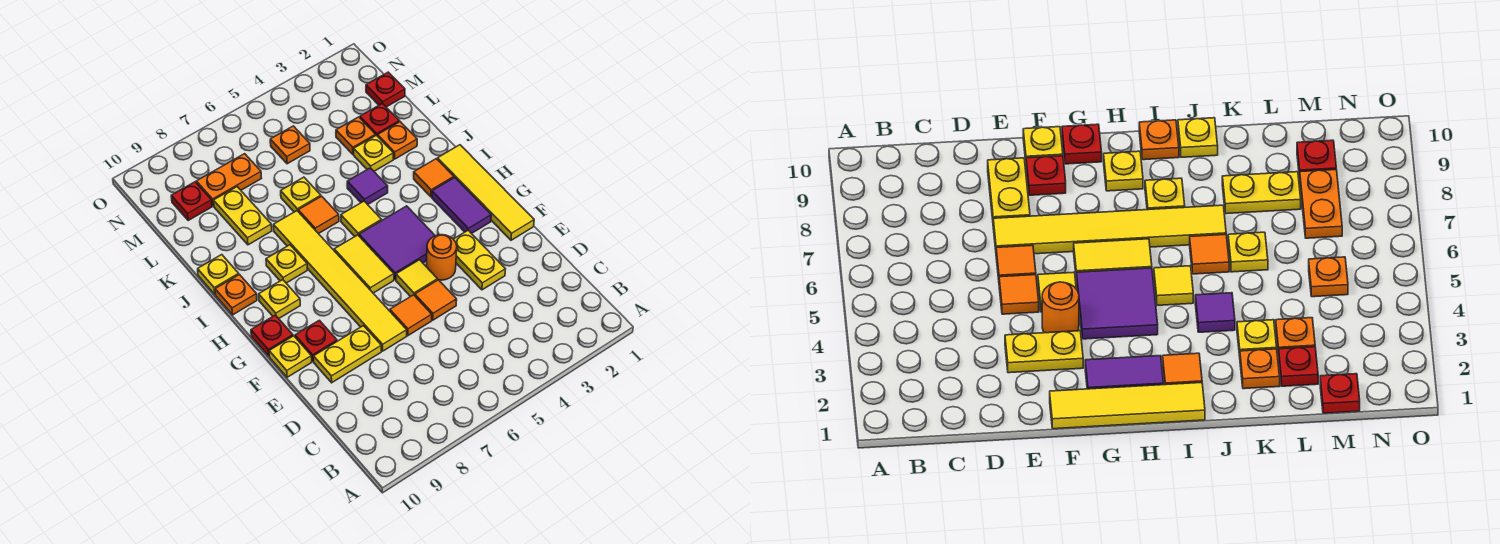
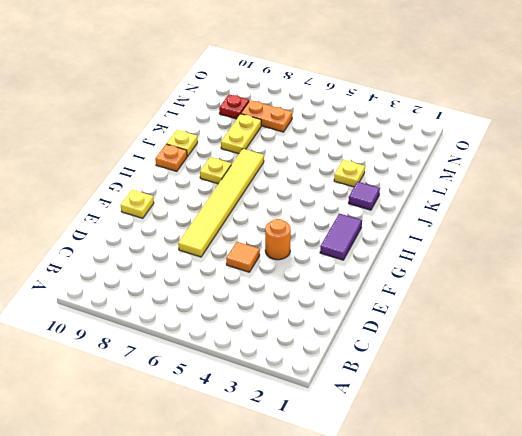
purple tile J2 level 1 -> purple tile J4 level 1
none -> yellow plate E3:F3 level 1
none -> orange tile E6 level 1
none -> yellow plate E8:E9 level 1
none -> yellow tile F1:I1 level 1

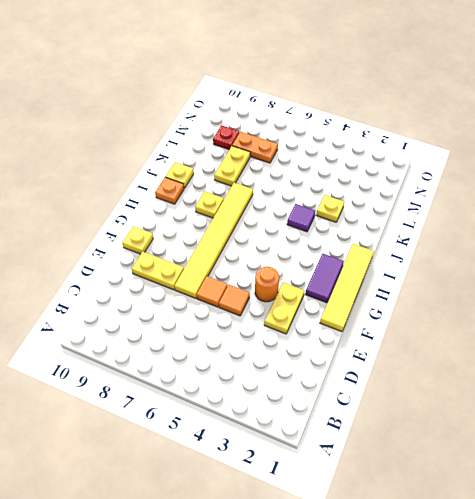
none -> yellow tile F5 level 1
none -> red plate F9 level 1
none -> purple tile G4:H5 level 1
none -> yellow tile G6:H6 level 1

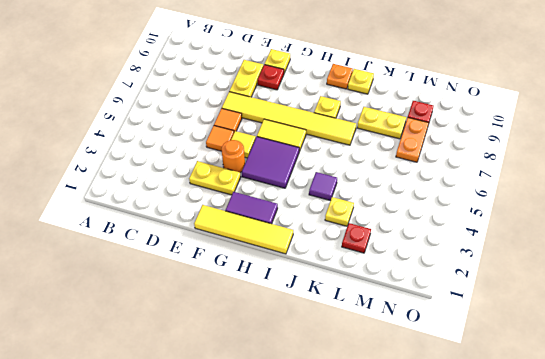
none -> red plate G10 level 1
none -> yellow plate H9 level 1
none -> orange tile I2 level 1
none -> yellow tile I5 level 1

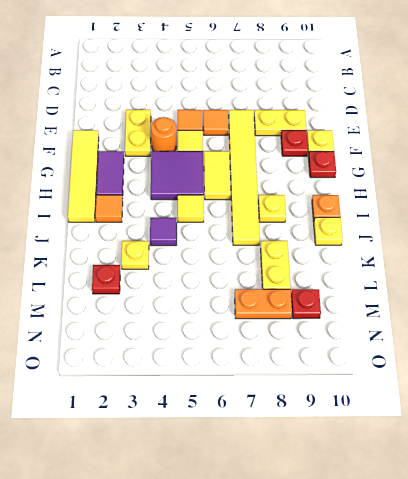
none -> yellow plate H9 level 1
none -> orange tile J6 level 1
none -> orange plate K2 level 1
none -> yellow plate K6 level 1

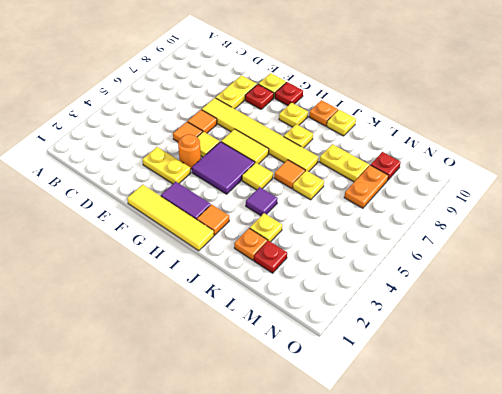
none -> orange plate L3 level 1
none -> red plate M1 level 1
none -> orange plate M5 level 1

